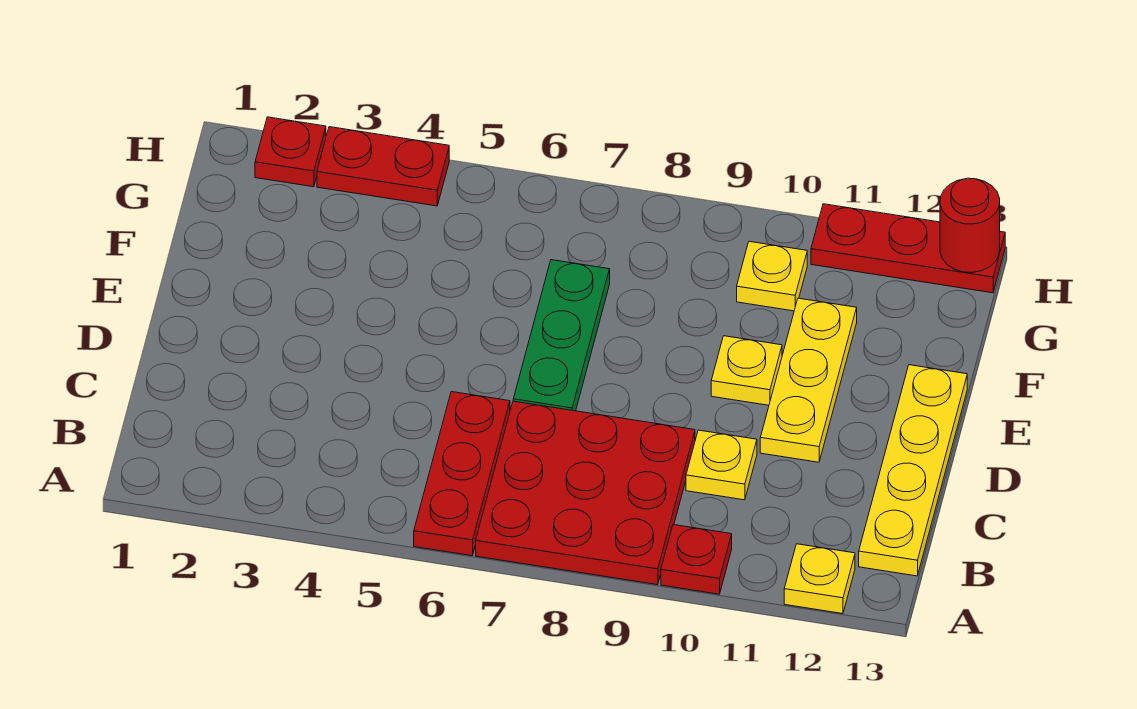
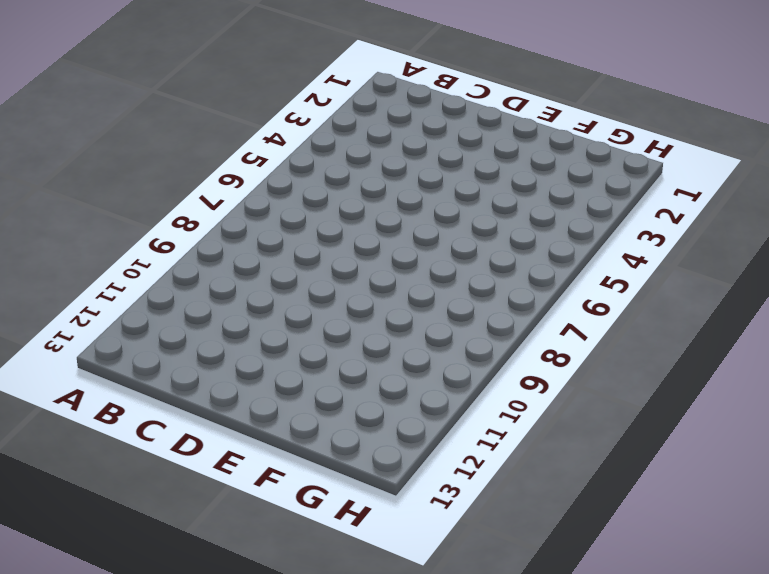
none -> red plate A6:C6 level 1
none -> red plate A7:C9 level 1
none -> red plate A10 level 1

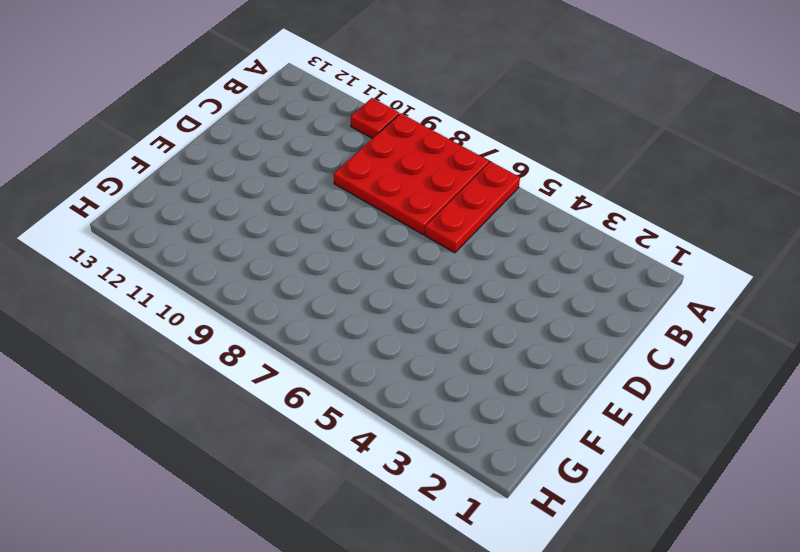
none -> yellow plate A12 level 1
none -> yellow plate B13:E13 level 1
none -> yellow plate C10 level 1

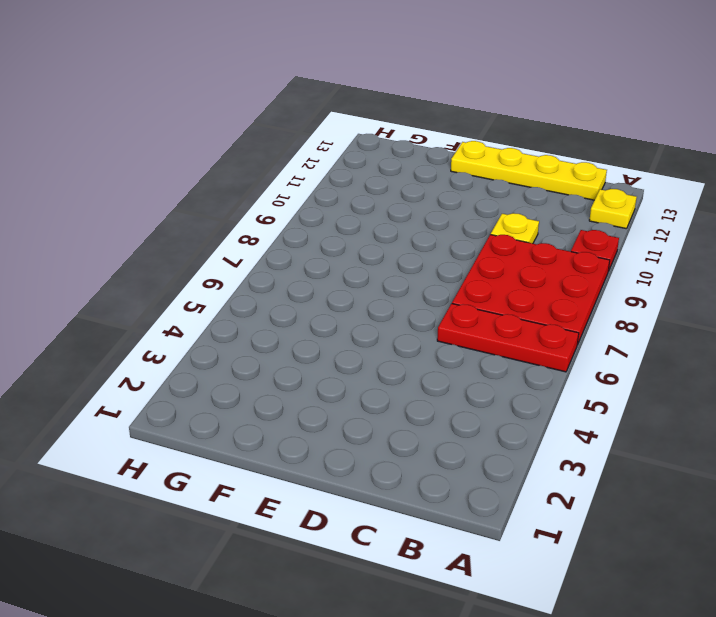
none -> green plate D7:F7 level 1
none -> yellow plate D11:F11 level 1
none -> yellow plate E10 level 1

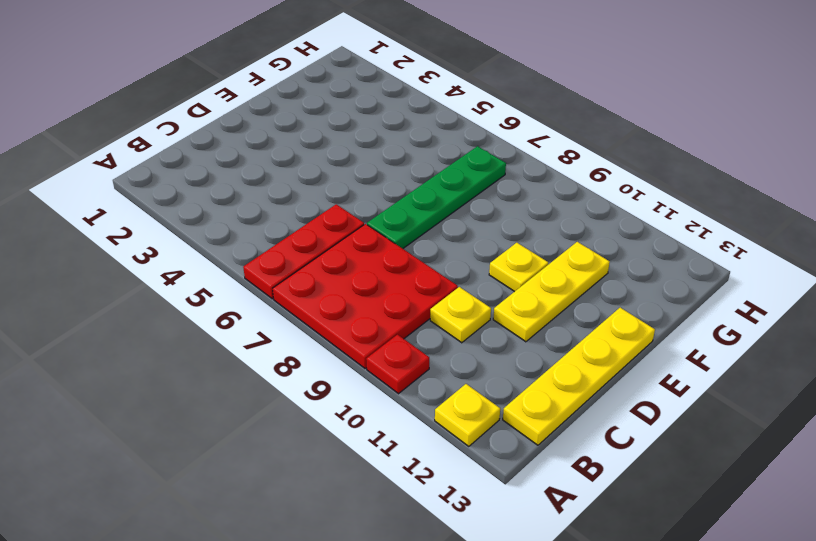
green plate D7:G7 level 1 -> green plate D7:F7 level 1
none -> yellow plate G10 level 1
none -> red plate H2 level 1
none -> red plate H3:H4 level 1

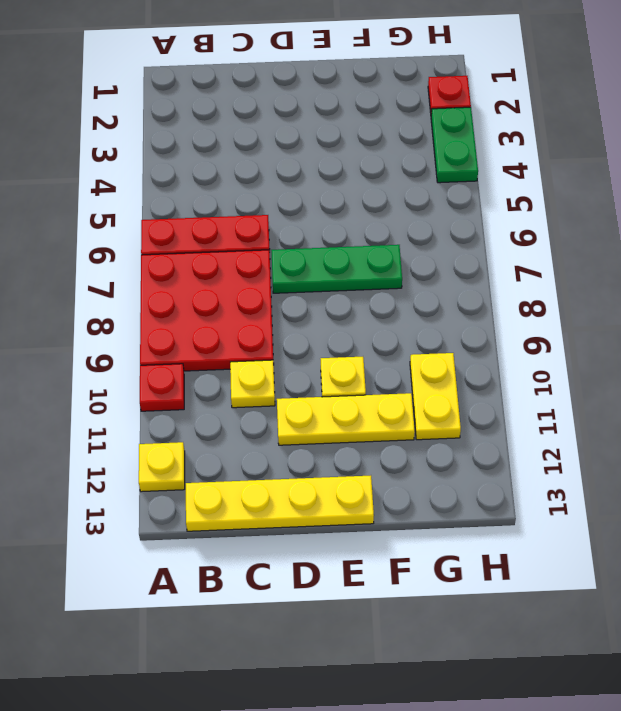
yellow plate G10:G11 level 1 -> yellow plate G10 level 1
green plate H3:H4 level 1 -> red plate H3:H4 level 1
none -> red plate H11:H13 level 1
none -> red round brick H13 level 2

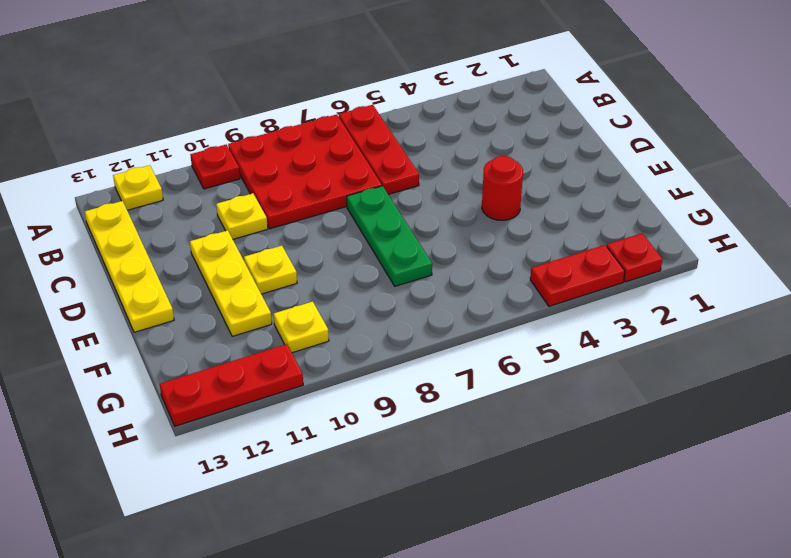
red round brick E4 level 1 -> red round brick H13 level 2

